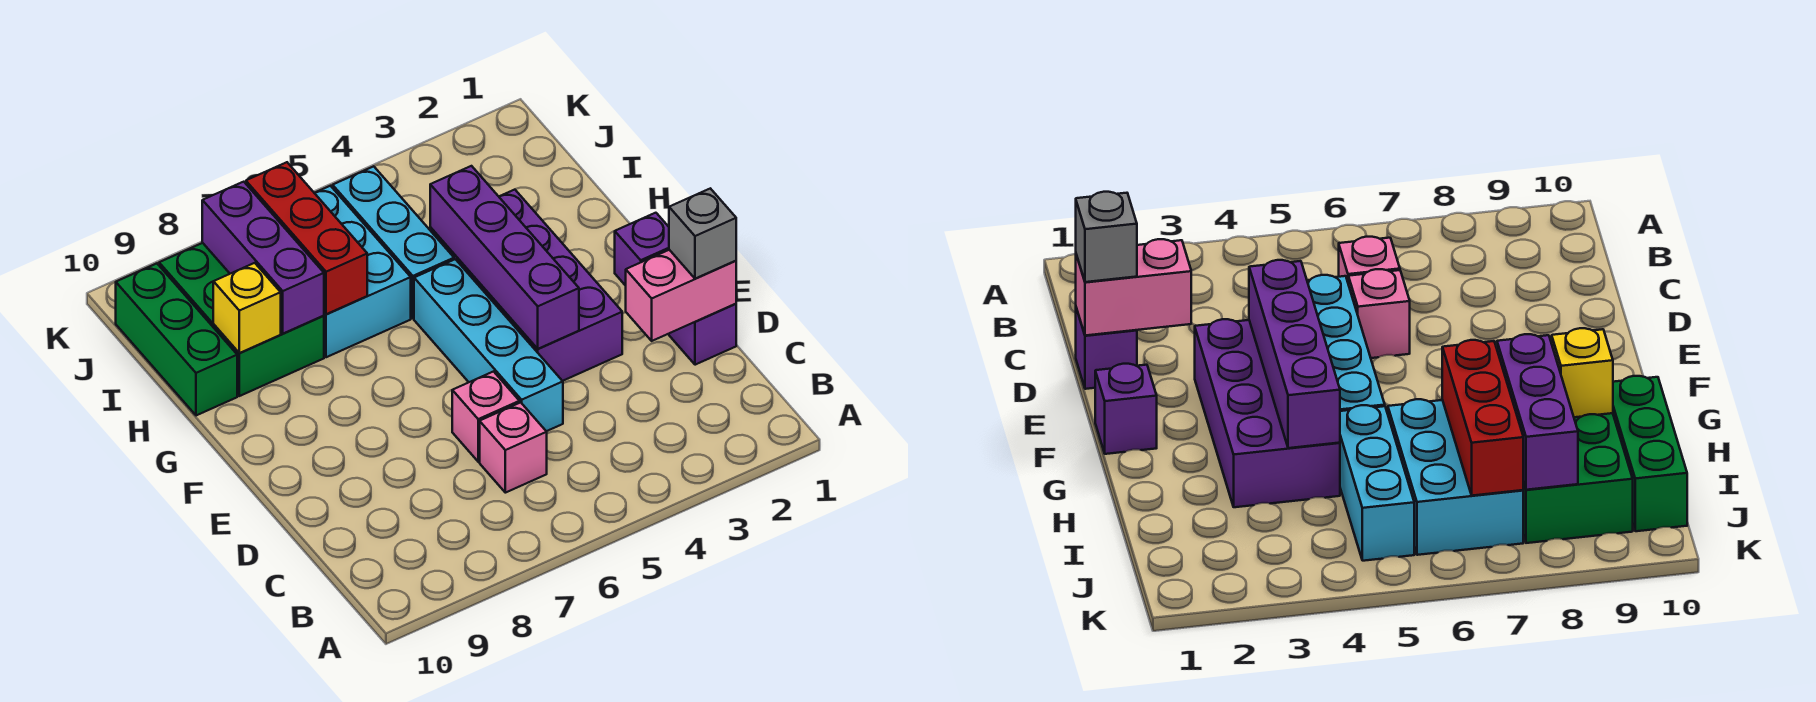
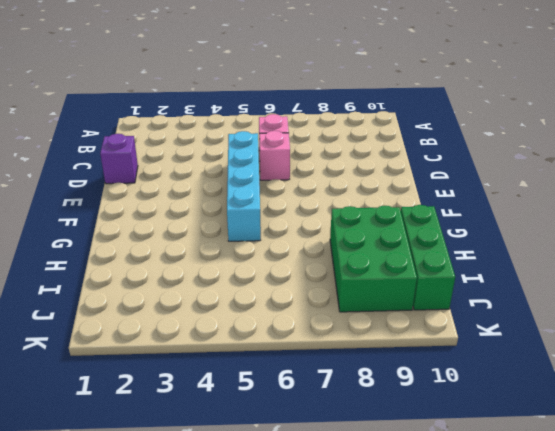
none -> purple brick E3:H4 level 1
none -> purple brick F1 level 1
none -> cyan brick H5:J5 level 1

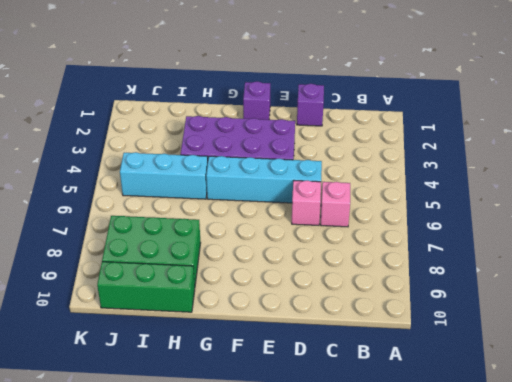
none -> cyan brick H6:J7 level 1
none -> pink brick D1:D2 level 2
none -> purple brick E4:H4 level 2

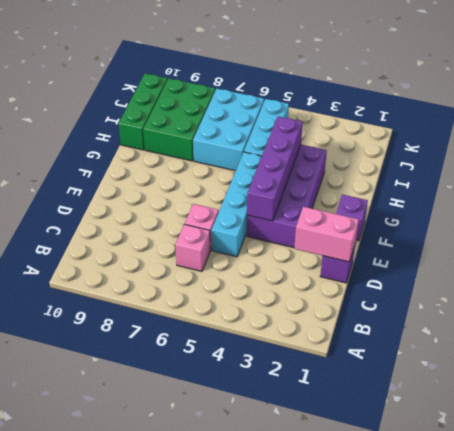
none -> red brick H7:J7 level 2
none -> purple brick H8:J8 level 2
none -> yellow brick H9 level 2

